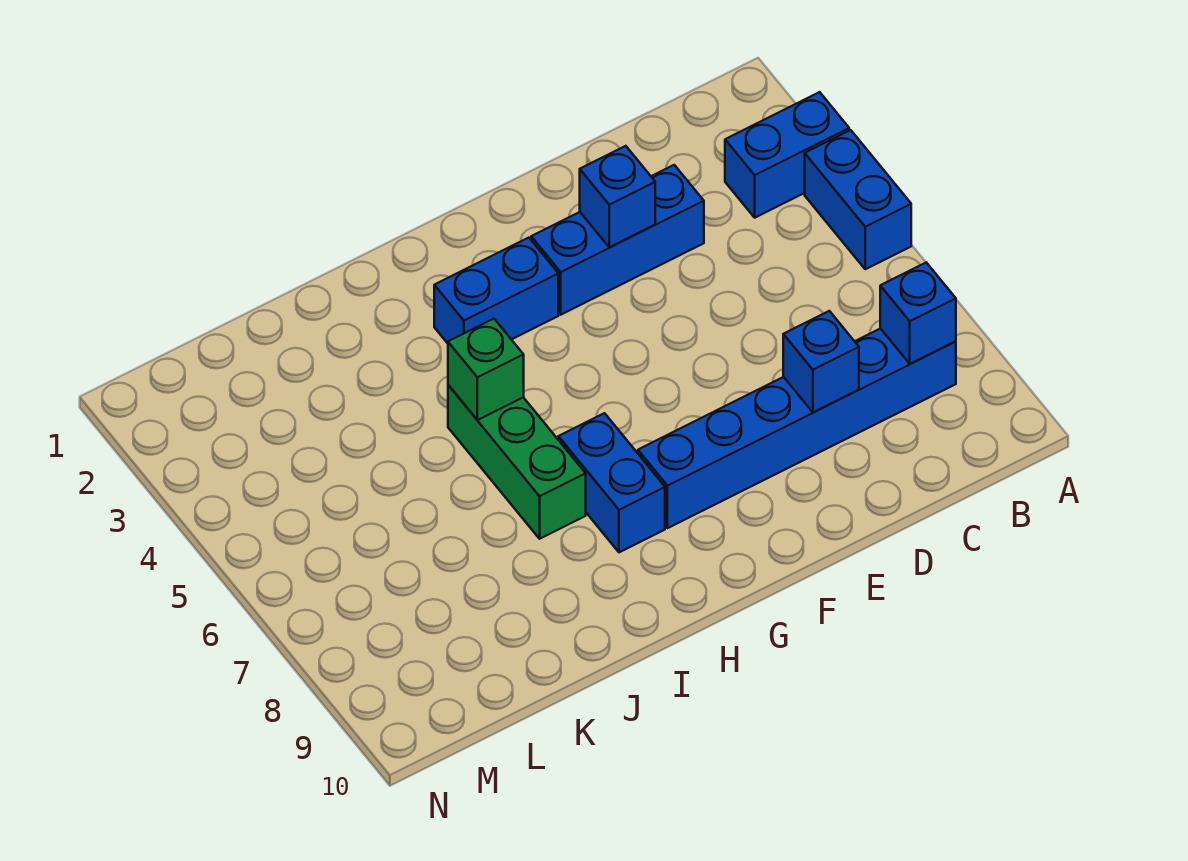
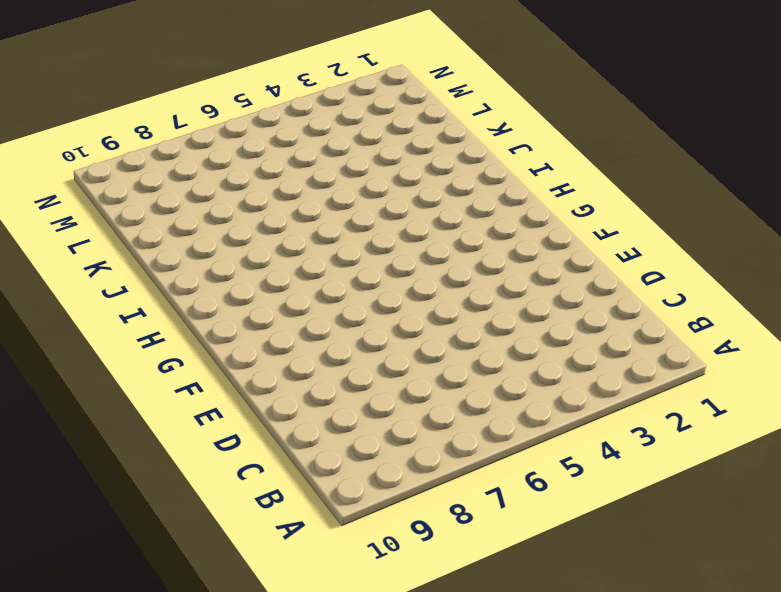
none -> blue brick A3:B3 level 1
none -> blue brick A4:A5 level 1

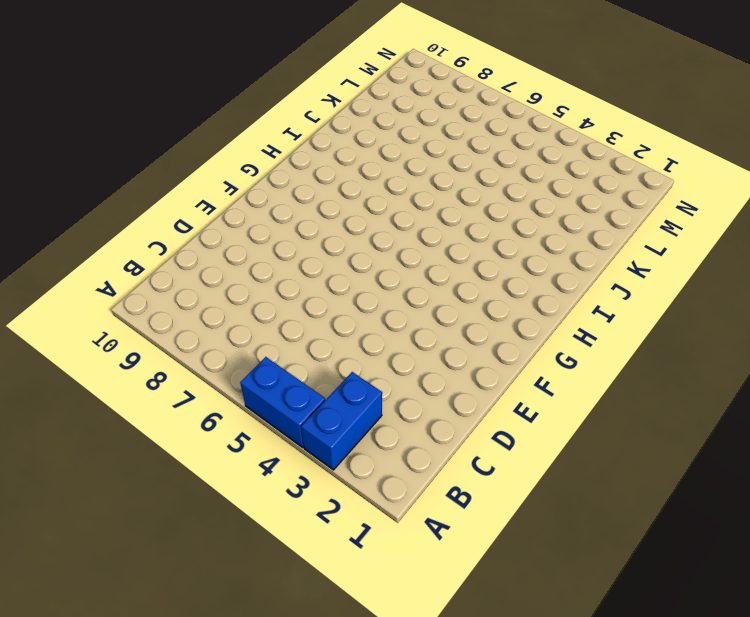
none -> blue brick B8:G8 level 1
none -> blue brick D3:F3 level 1

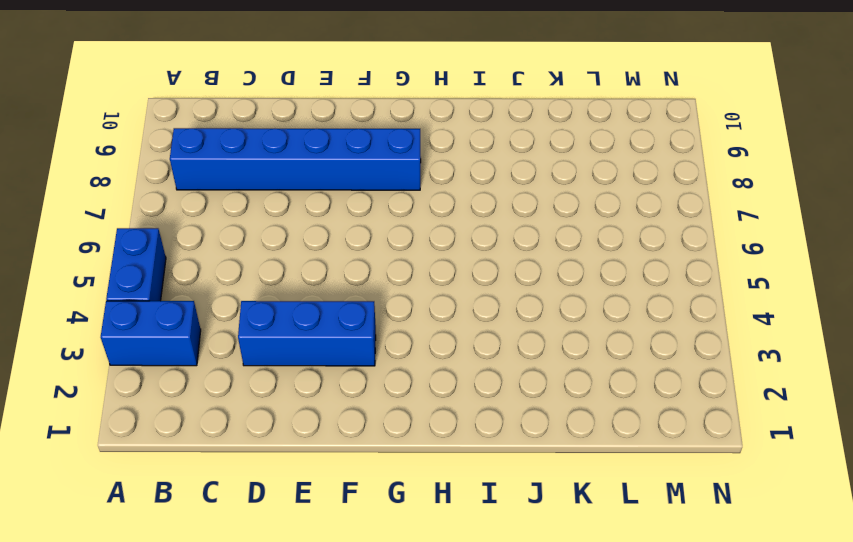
none -> blue brick G3:H3 level 1
none -> blue brick H7:H8 level 1

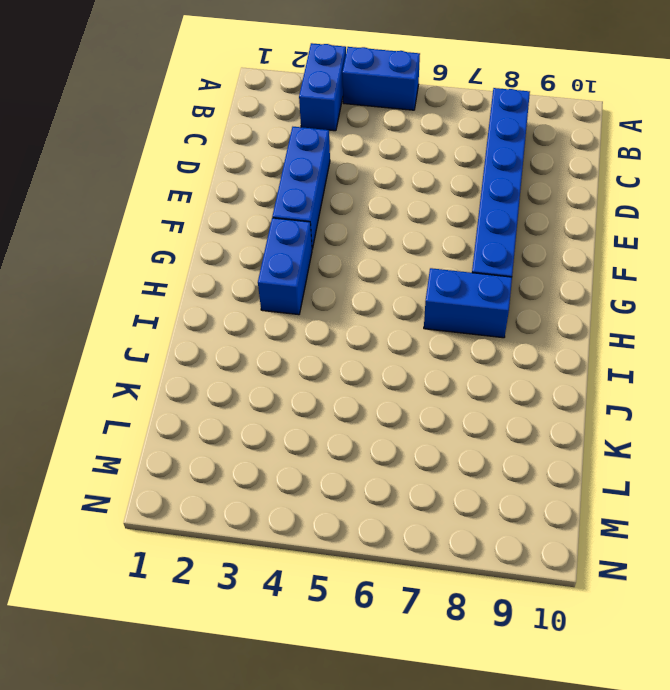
none -> green brick I5:I7 level 1
none -> blue brick B8 level 2

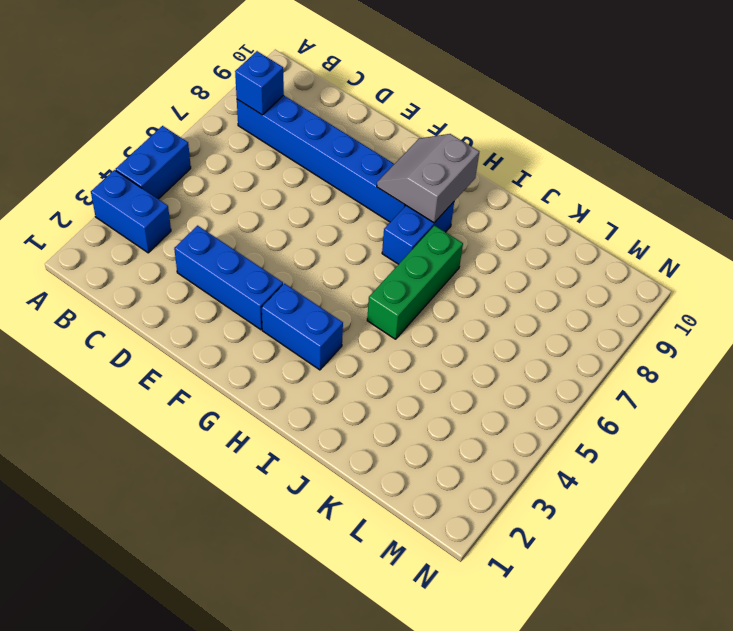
grey slope G8:H9 level 2 top H -> none
none -> blue brick D8 level 2
none -> blue brick E3 level 2

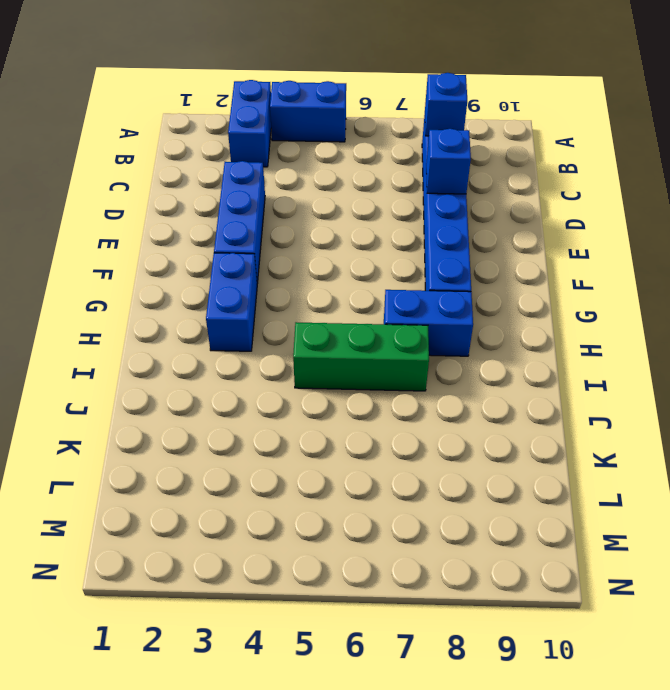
none -> blue brick E3 level 2
none -> green brick I5 level 2

